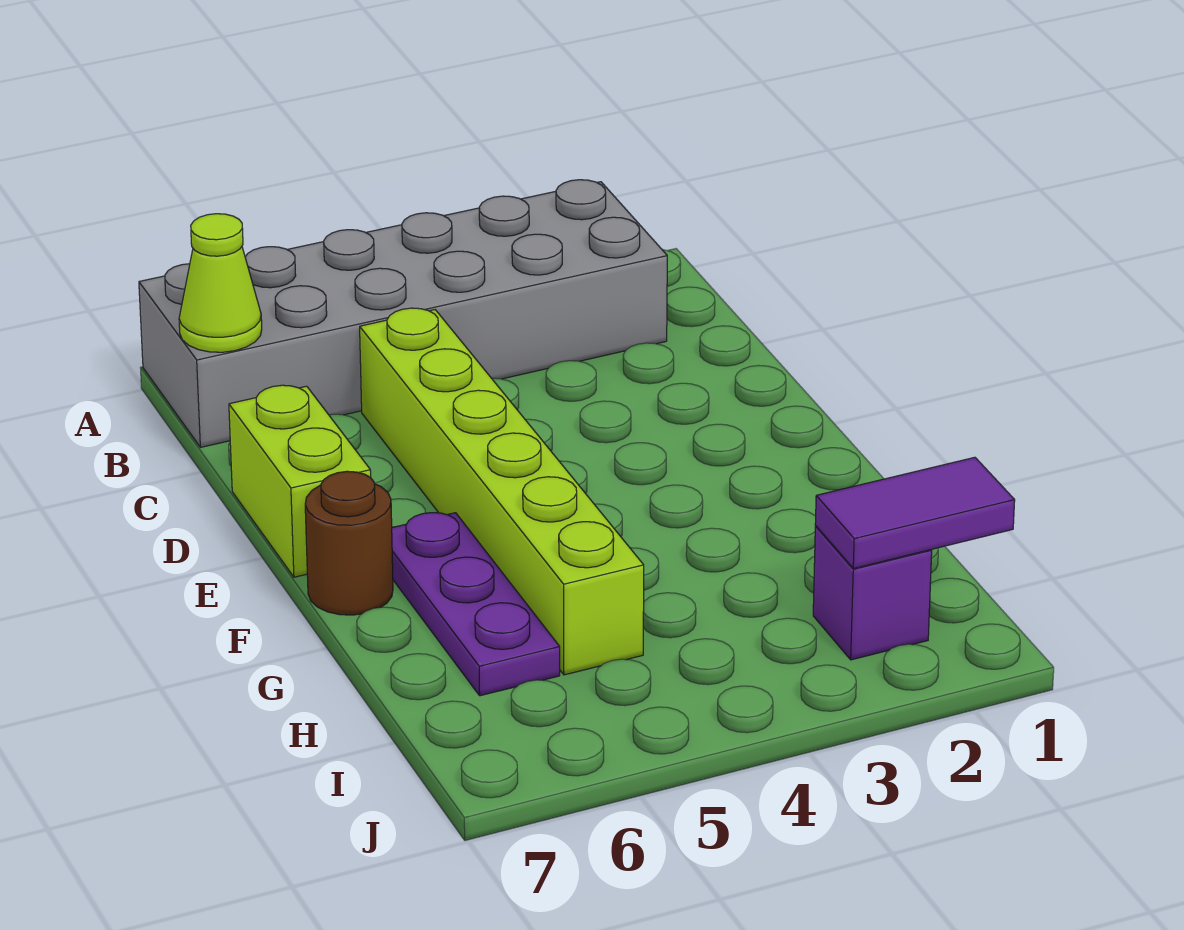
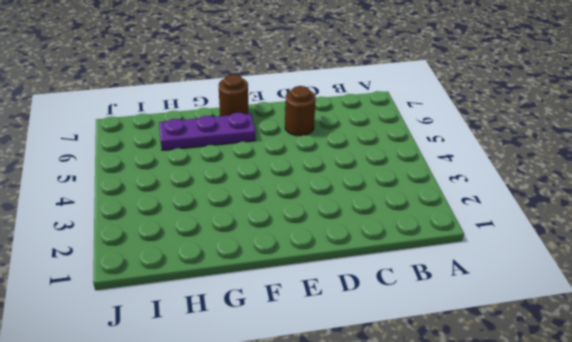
brown round brick D6 level 1 -> none
none -> grey brick A2:B7 level 1
none -> lime brick C5:H5 level 1

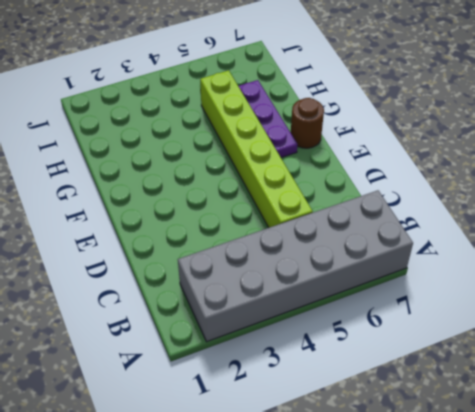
none -> lime brick D7:E7 level 1
none -> purple brick I2 level 1

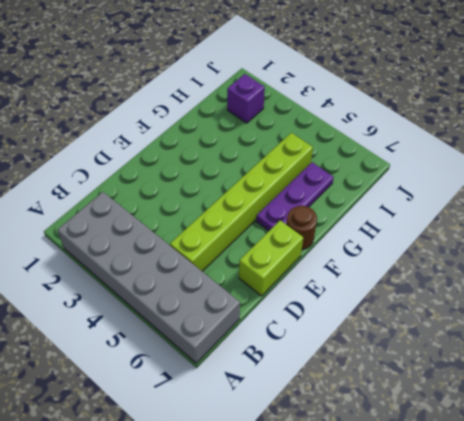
none -> lime cone B7 level 2
none -> purple tile I1:I2 level 2

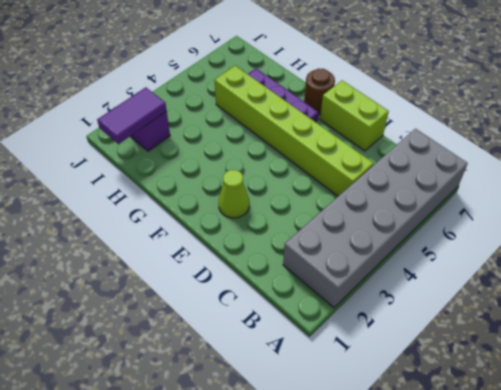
lime cone E2 level 1 -> lime cone B7 level 2

